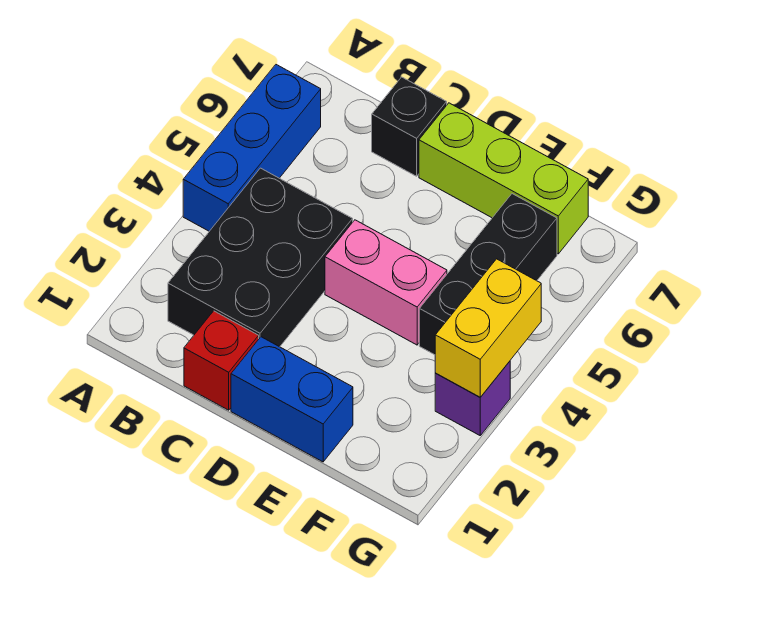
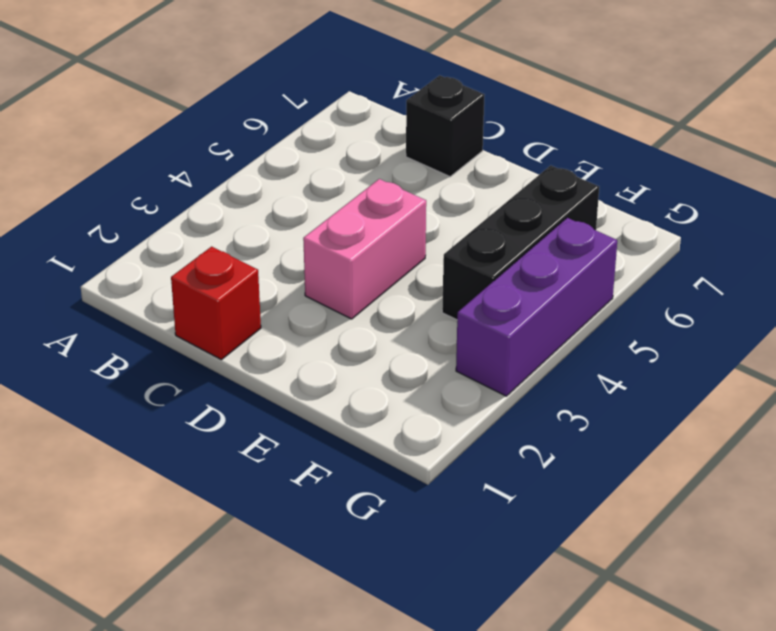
pink brick D3:D4 level 1 -> pink brick D4:E4 level 1
purple brick G3:G5 level 1 -> purple brick G3 level 1
none -> blue brick A4:A6 level 1
none -> black brick B2:C4 level 1

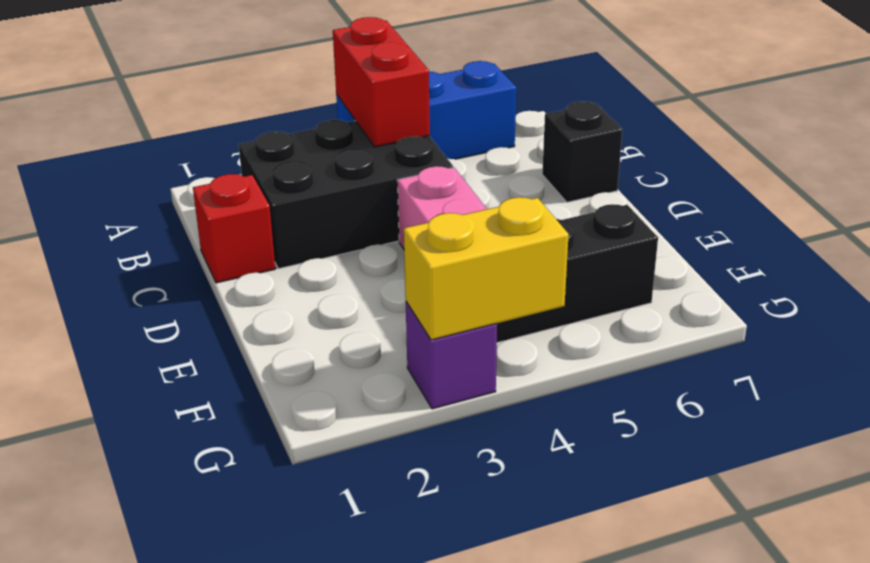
red brick A4:B4 level 2 -> none
none -> blue brick D1:E1 level 1
none -> lime brick D7:F7 level 1

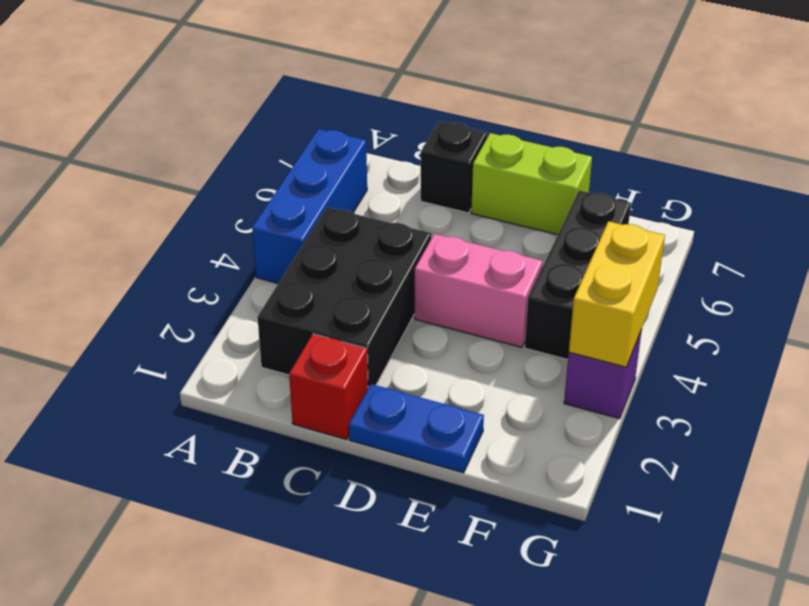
blue plate D1:E1 level 1 -> blue brick D1:E1 level 1
lime brick D7:E7 level 1 -> lime brick D7:F7 level 1

